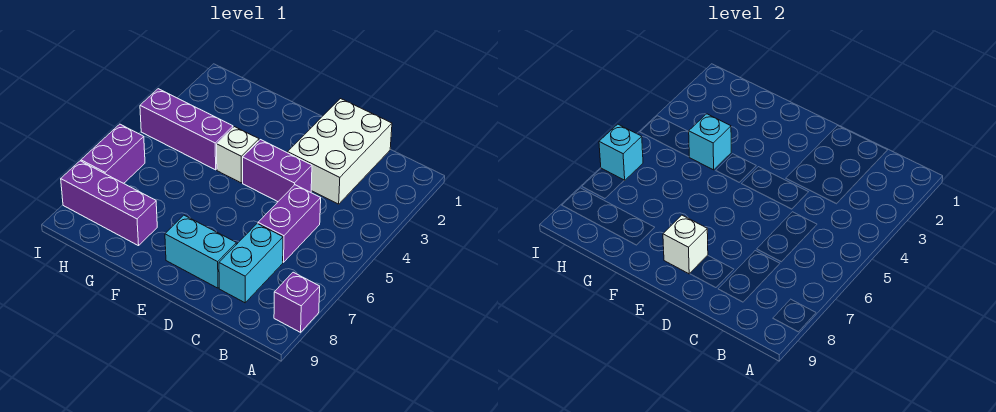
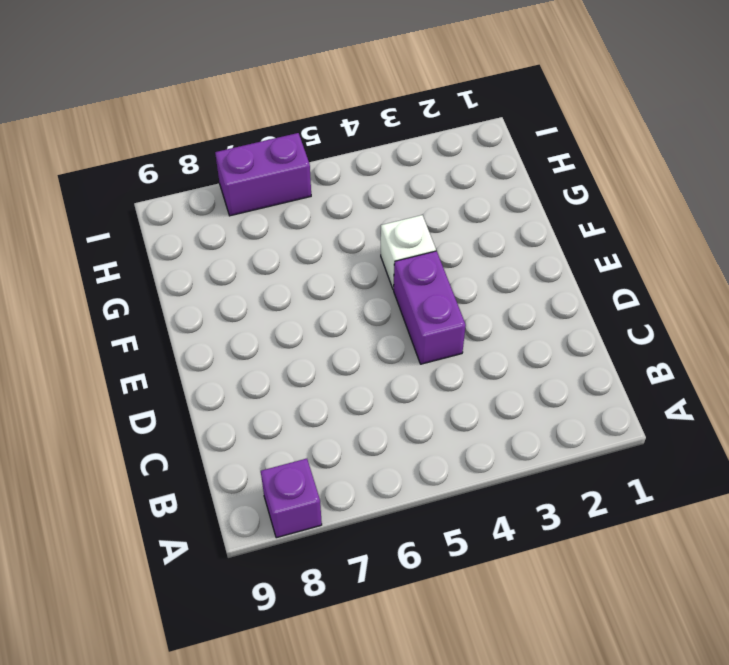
none -> white brick C1:D3 level 1
none -> purple brick C5:C6 level 1
none -> cyan brick C7:C8 level 1

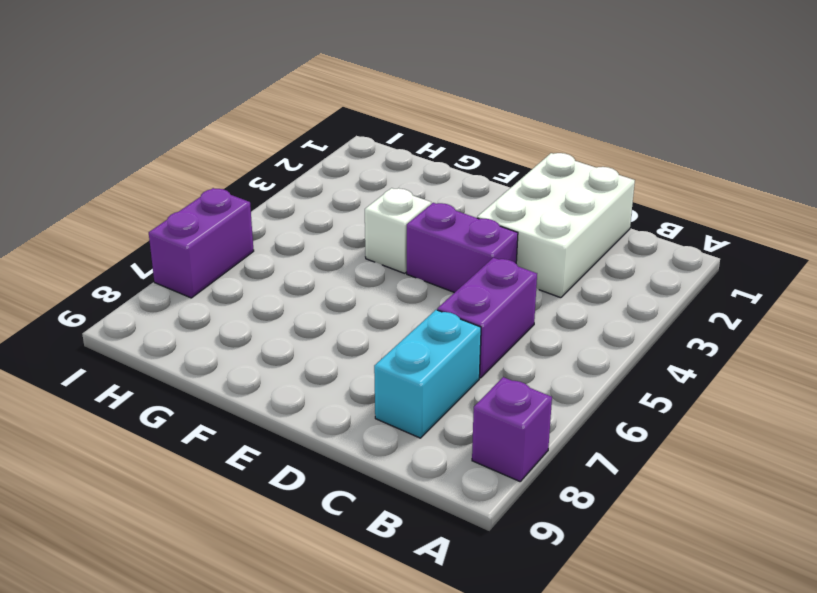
none -> cyan brick D8:E8 level 1
none -> purple brick G4:I4 level 1
none -> purple brick G8:I8 level 1

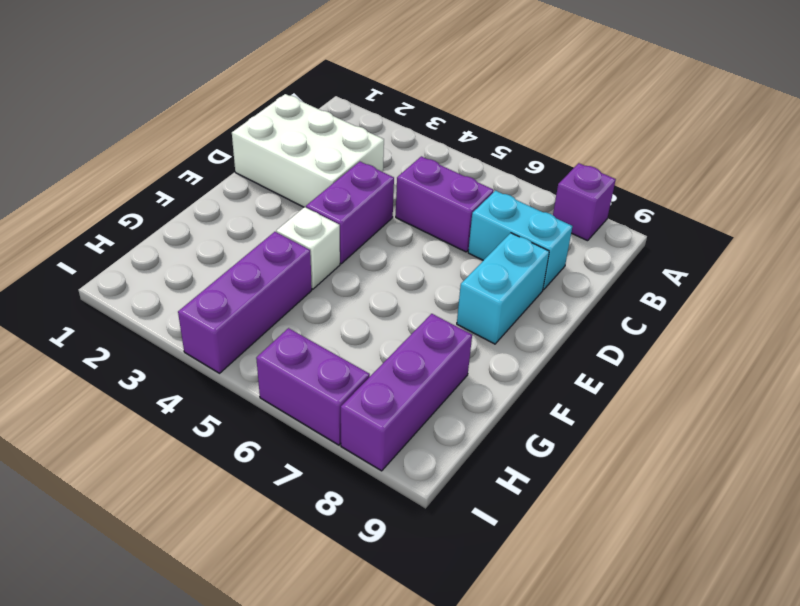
none -> white brick E8 level 2
none -> cyan brick G4 level 2
none -> cyan brick I6 level 2

